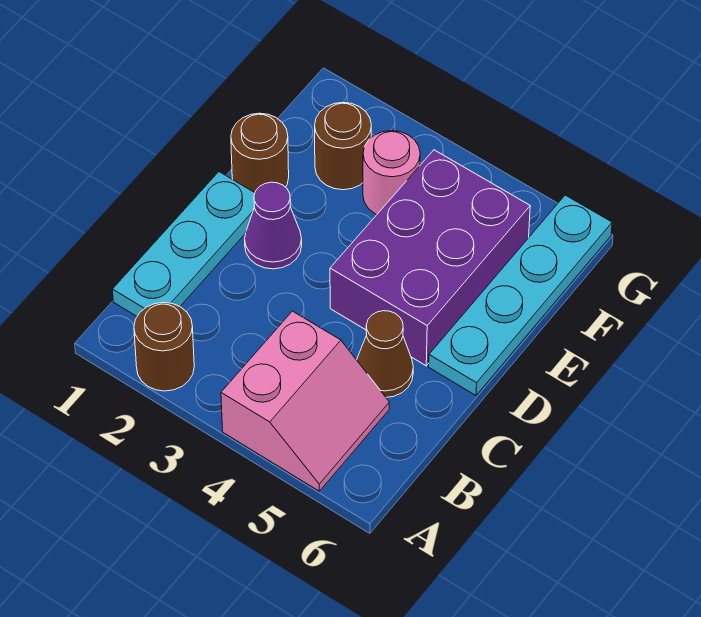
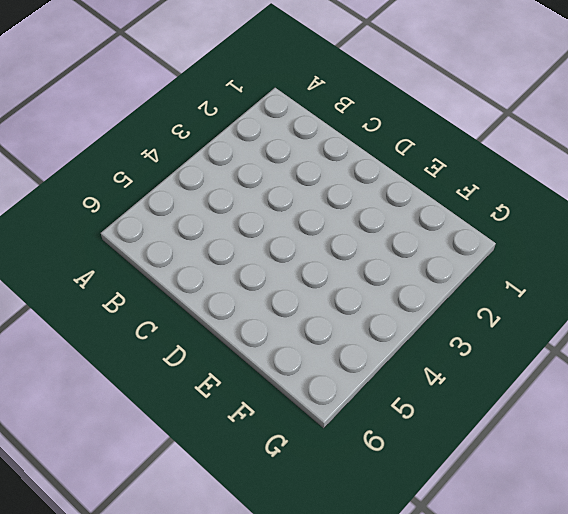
none -> brown round brick A2 level 1
none -> pink slope A4:B5 level 1 top 4

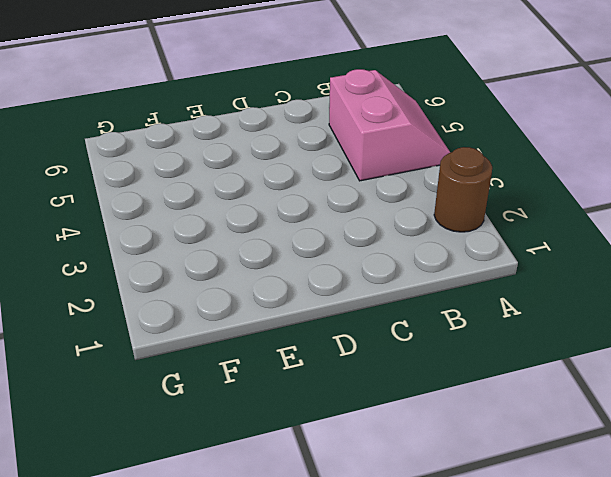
pink slope A4:B5 level 1 top B -> pink slope A4:B5 level 1 top 4
none -> cyan plate B1:D1 level 1
none -> brown cone C5 level 1

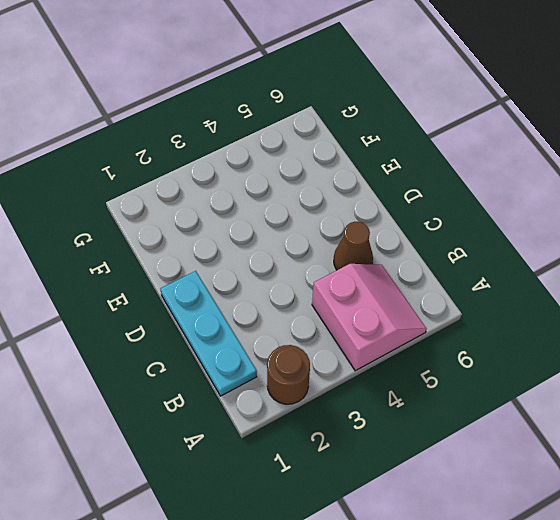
none -> purple cone D2 level 1
none -> purple brick D4:F5 level 1

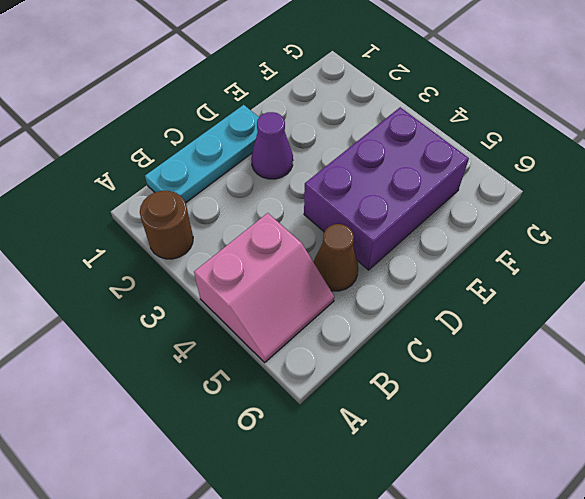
none -> cyan plate D6:G6 level 1
none -> brown round brick E1 level 1

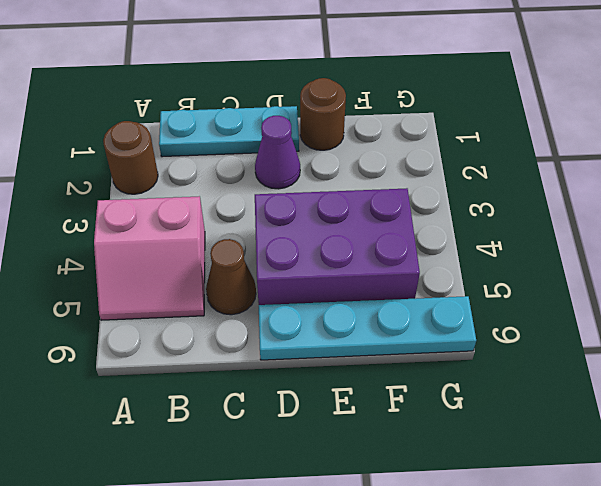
none -> brown round brick F2 level 1
none -> pink round brick F3 level 1

